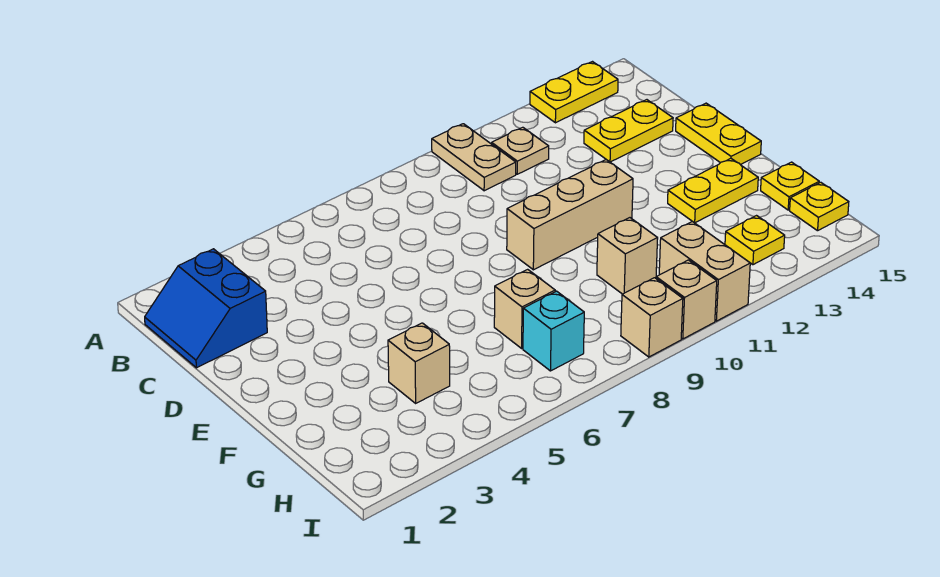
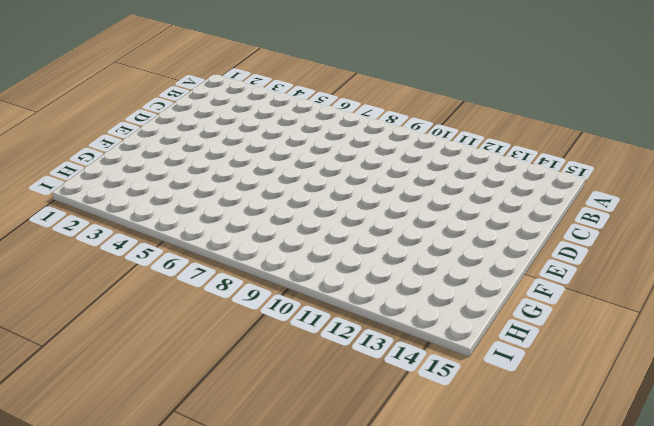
none -> tan plate A10:B10 level 1
none -> yellow plate A13:A14 level 1
none -> blue slope B1:C2 level 1 top 2

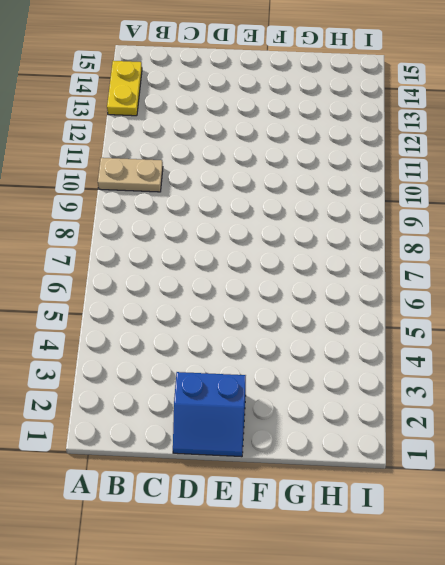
blue slope D1:E2 level 1 top 2 -> blue slope B1:C2 level 1 top 2
none -> tan plate B11 level 1
none -> yellow plate C13:C14 level 1
none -> yellow plate D15:E15 level 1

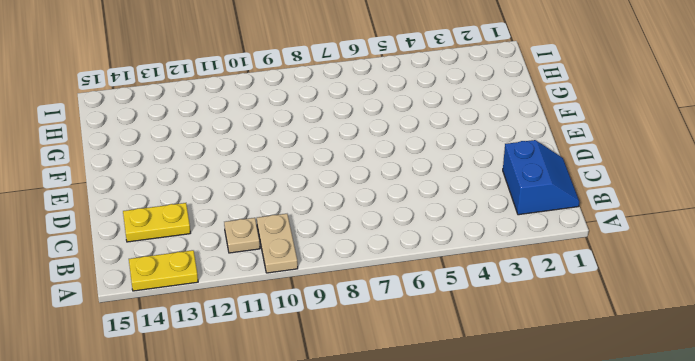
none -> yellow plate D15:E15 level 1
none -> tan brick E9:E11 level 1
none -> yellow plate F13:F14 level 1

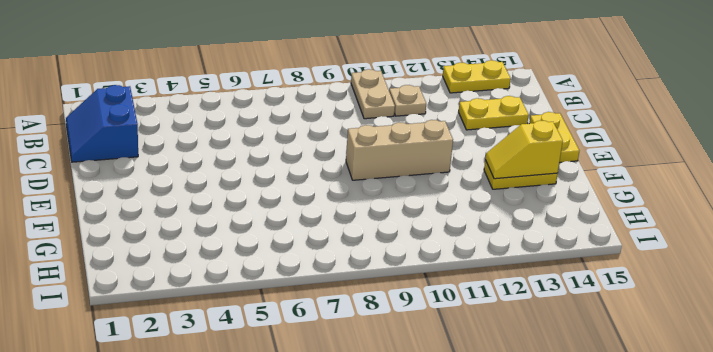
yellow slope F13:F14 level 2 top 14 -> none
none -> tan brick G4 level 1
none -> tan brick G7 level 1
none -> tan brick G10 level 1

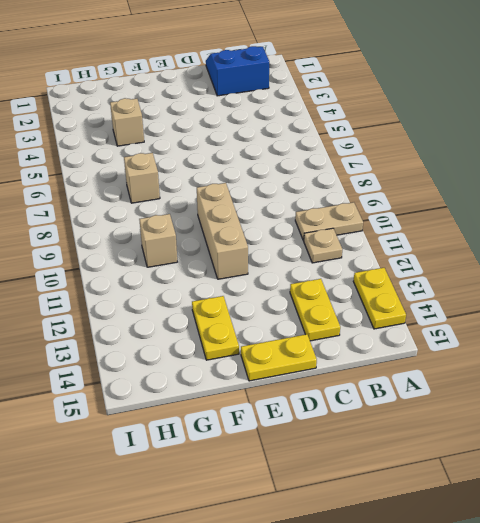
none -> yellow plate G15 level 1
none -> cyan brick H7 level 1
none -> tan brick H11:I11 level 1

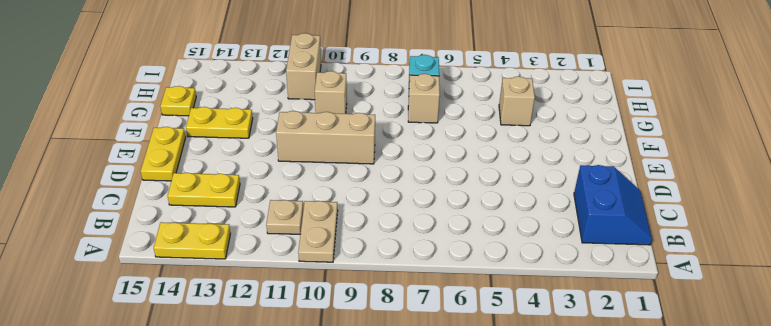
none -> yellow plate H13 level 1
none -> yellow plate H15 level 1
none -> tan brick I9 level 1

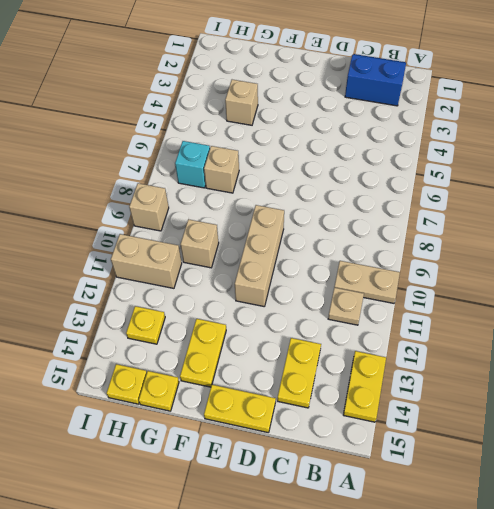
none -> tan brick I10 level 1

